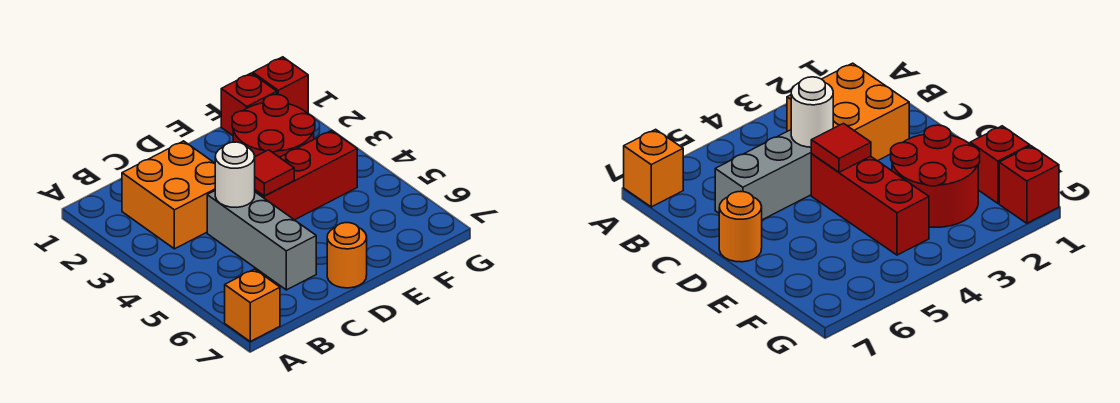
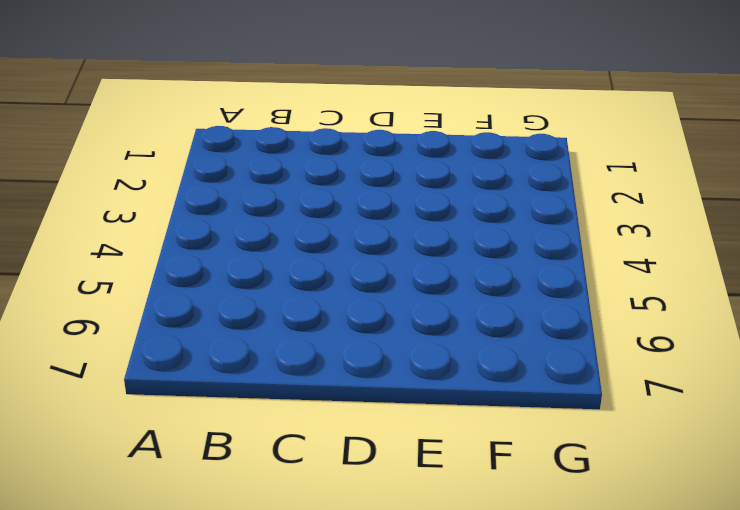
none -> orange brick A7 level 1
none -> orange brick B2:C3 level 1

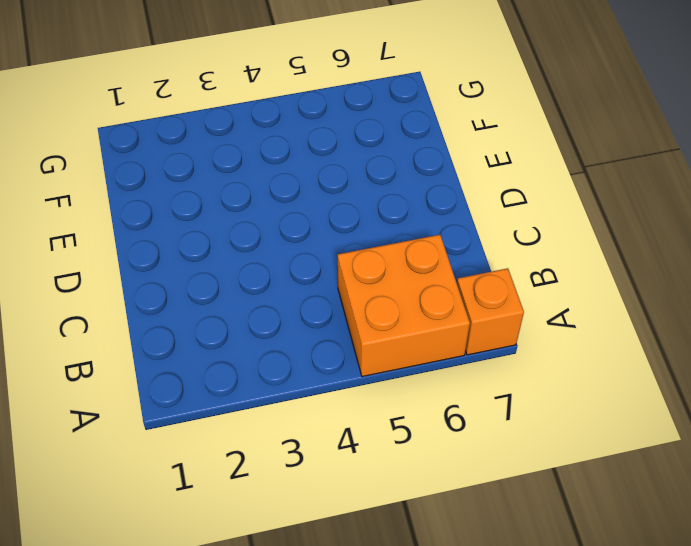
orange brick A5:B6 level 1 -> orange brick B2:C3 level 1
none -> grey brick C4:C6 level 1
none -> red brick D4:F4 level 1

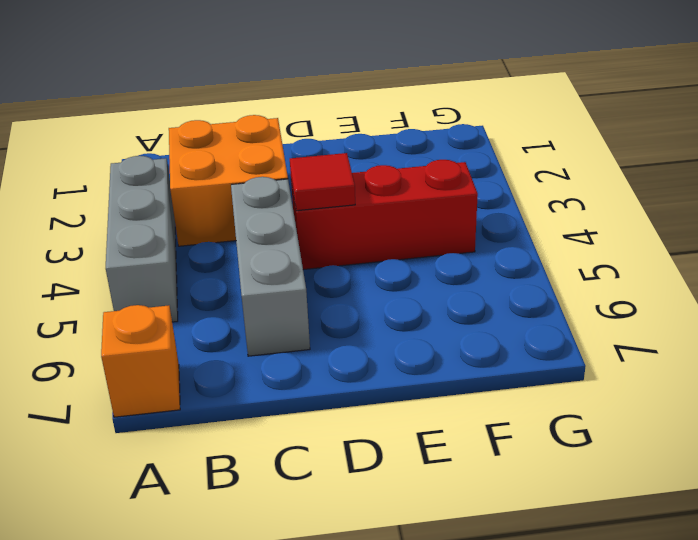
grey brick A3:A5 level 1 -> none
none -> orange round brick D7 level 1
none -> red round brick E2:F3 level 1

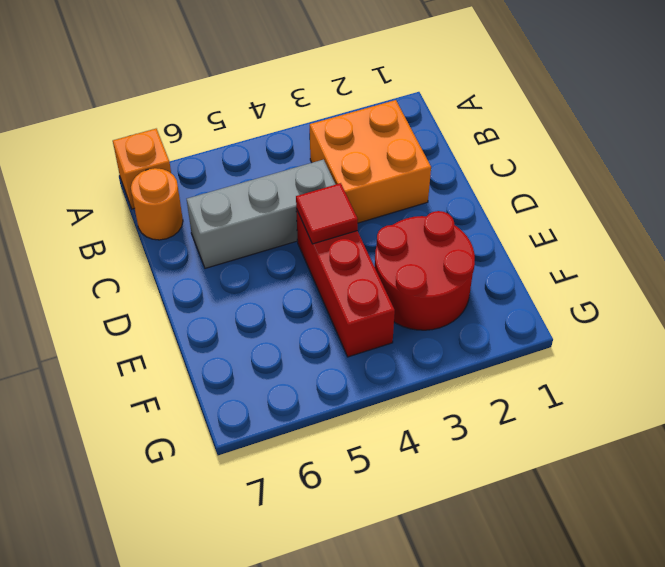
orange round brick B7 level 1 -> orange round brick D7 level 1
none -> red brick F1 level 1
none -> red brick G1 level 1

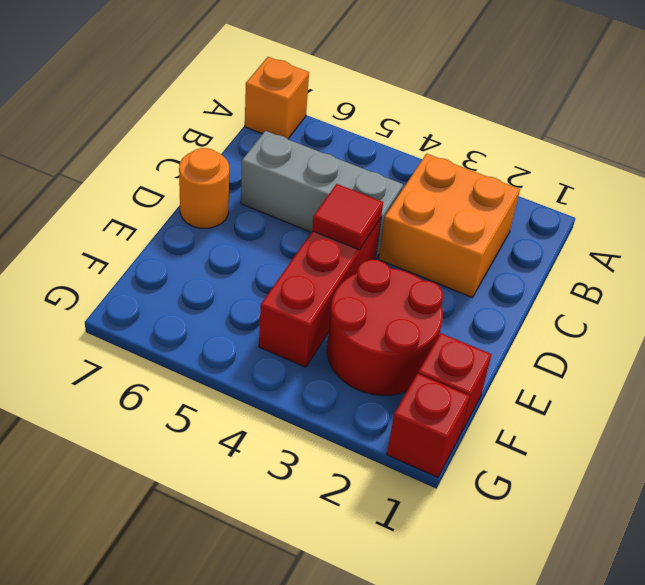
none -> white round brick C4 level 2

